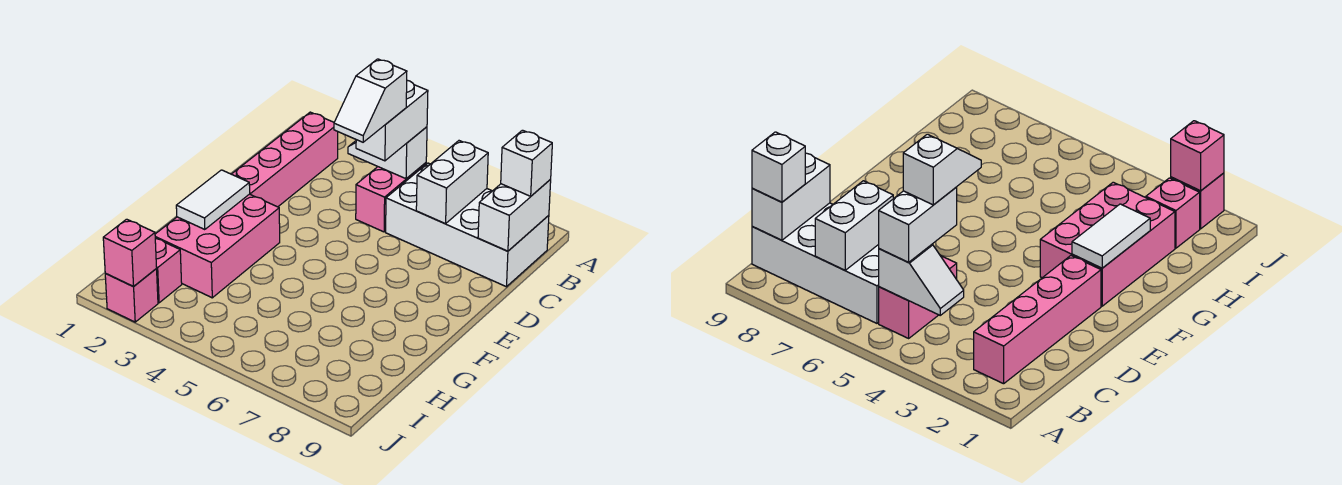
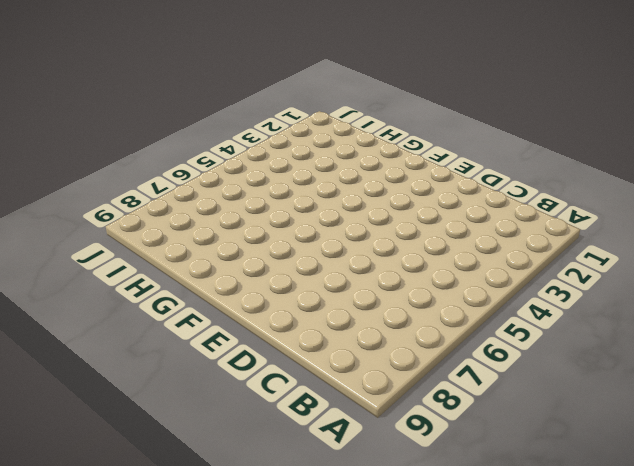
none -> pink brick B2:E2 level 1
none -> pink brick B5:C5 level 1
none -> white brick B6:C9 level 1

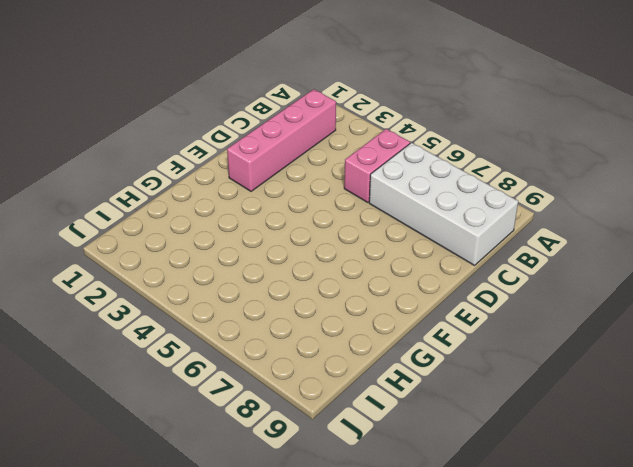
none -> pink brick F2:H3 level 1
none -> pink brick I2 level 1
none -> pink brick J2 level 1

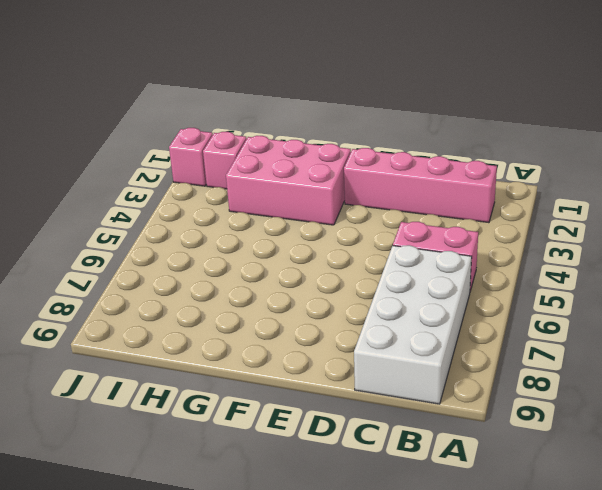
none -> white slope B4:B5 level 2 top 5
none -> white brick B7:C7 level 2
none -> white brick B9:C9 level 2

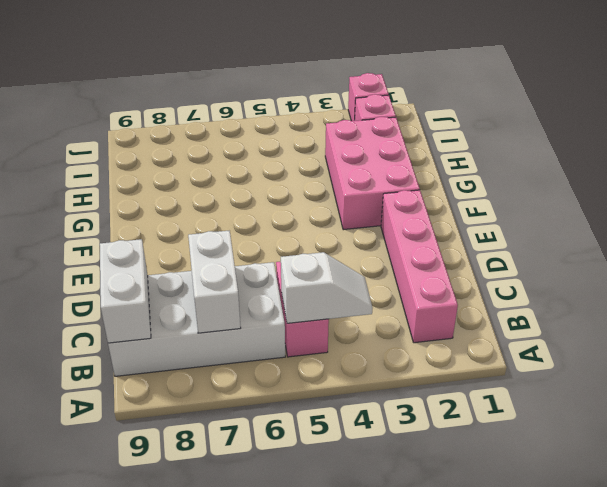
none -> white tile F2:G2 level 2
none -> pink brick J2 level 2
none -> white brick B5:C5 level 3

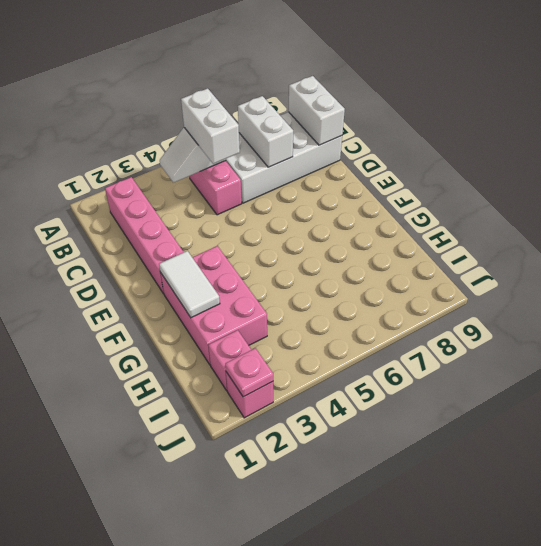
pink plate J2 level 2 -> pink brick J2 level 2
none -> white brick B9 level 3
none -> white slope C5:D5 level 4 top C

